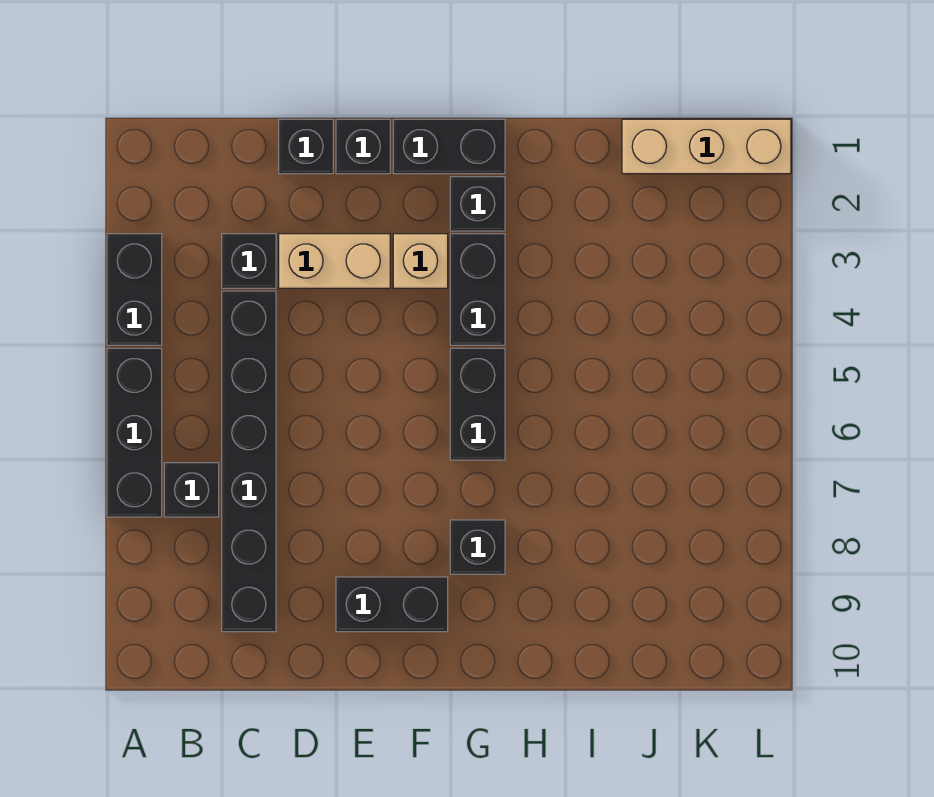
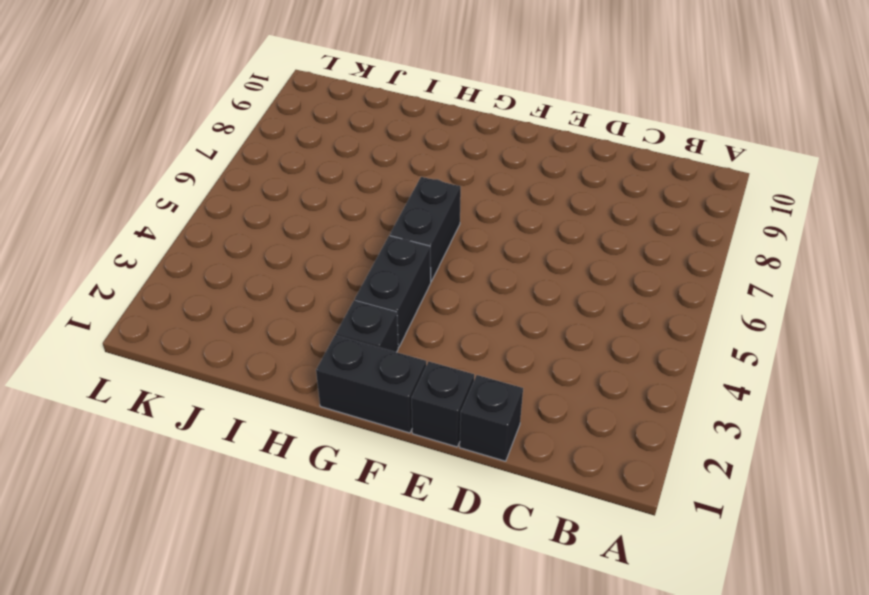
none -> black brick A3:A4 level 1
none -> black brick A5:A7 level 1
none -> black brick B7 level 1

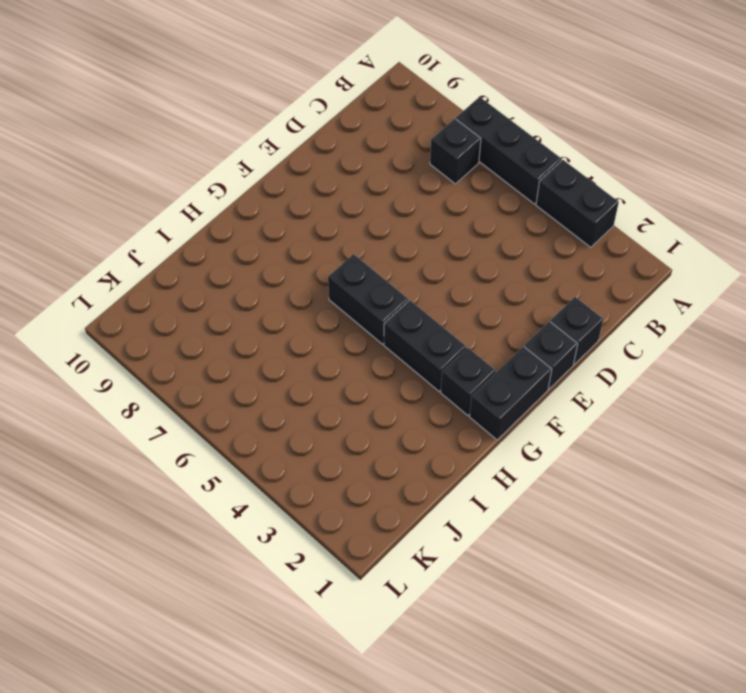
none -> black brick C3 level 1
none -> black brick C4:C9 level 1
none -> tan brick D3:E3 level 1

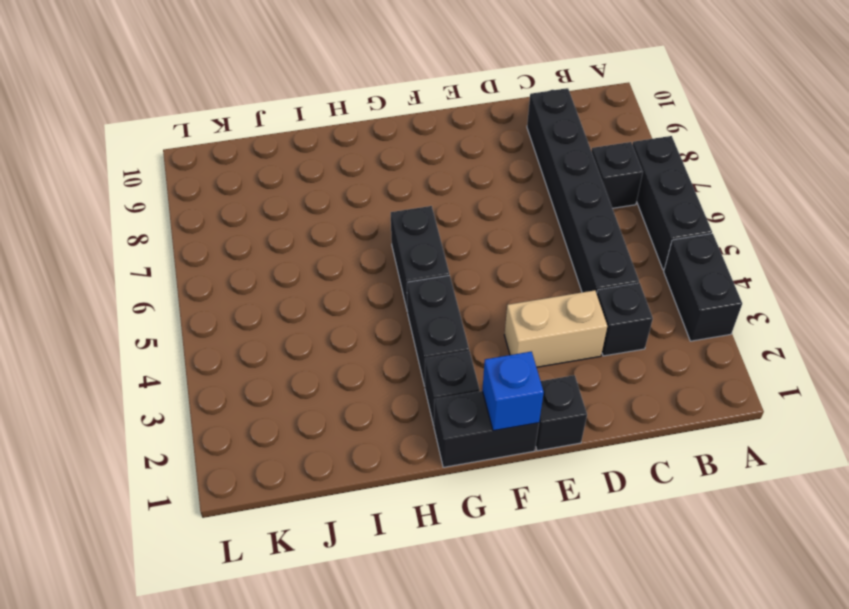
blue brick F1 level 2 -> none
none -> black brick D1 level 1
none -> black brick E9:F9 level 1
none -> tan brick F3 level 1

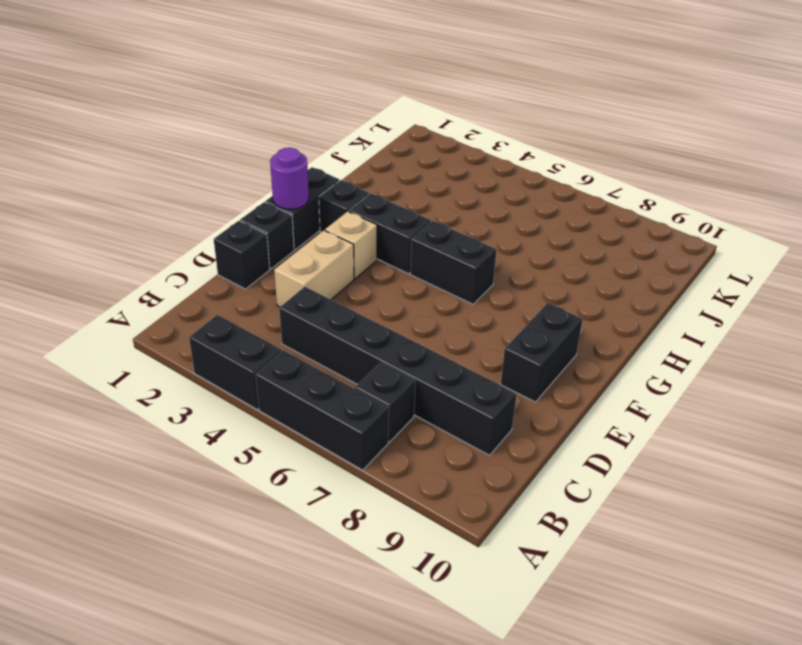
purple round brick F1 level 2 -> none
none -> black brick C3 level 1
none -> black brick G8 level 1
none -> tan brick J1:L1 level 1

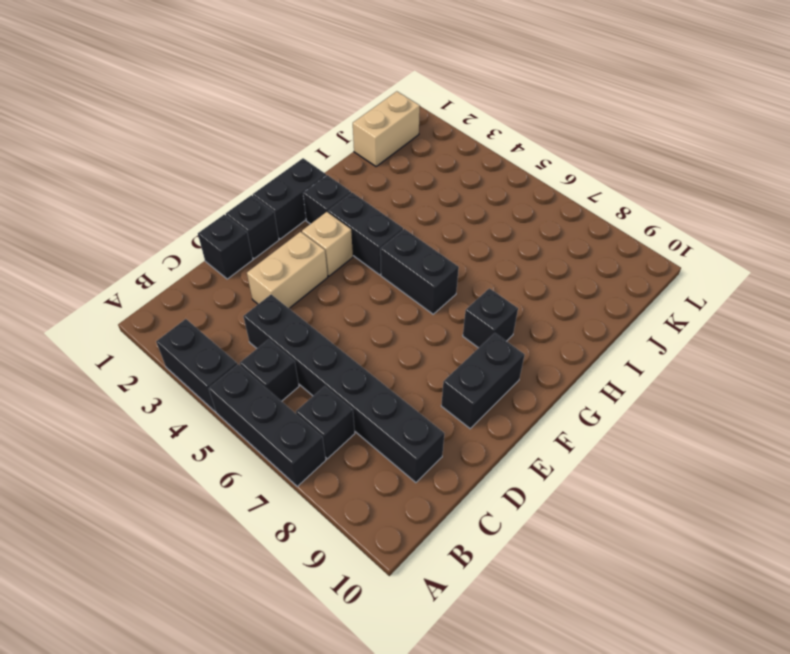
black brick B5 level 1 -> black brick C3 level 1
tan brick J1:K1 level 1 -> tan brick J1:L1 level 1

